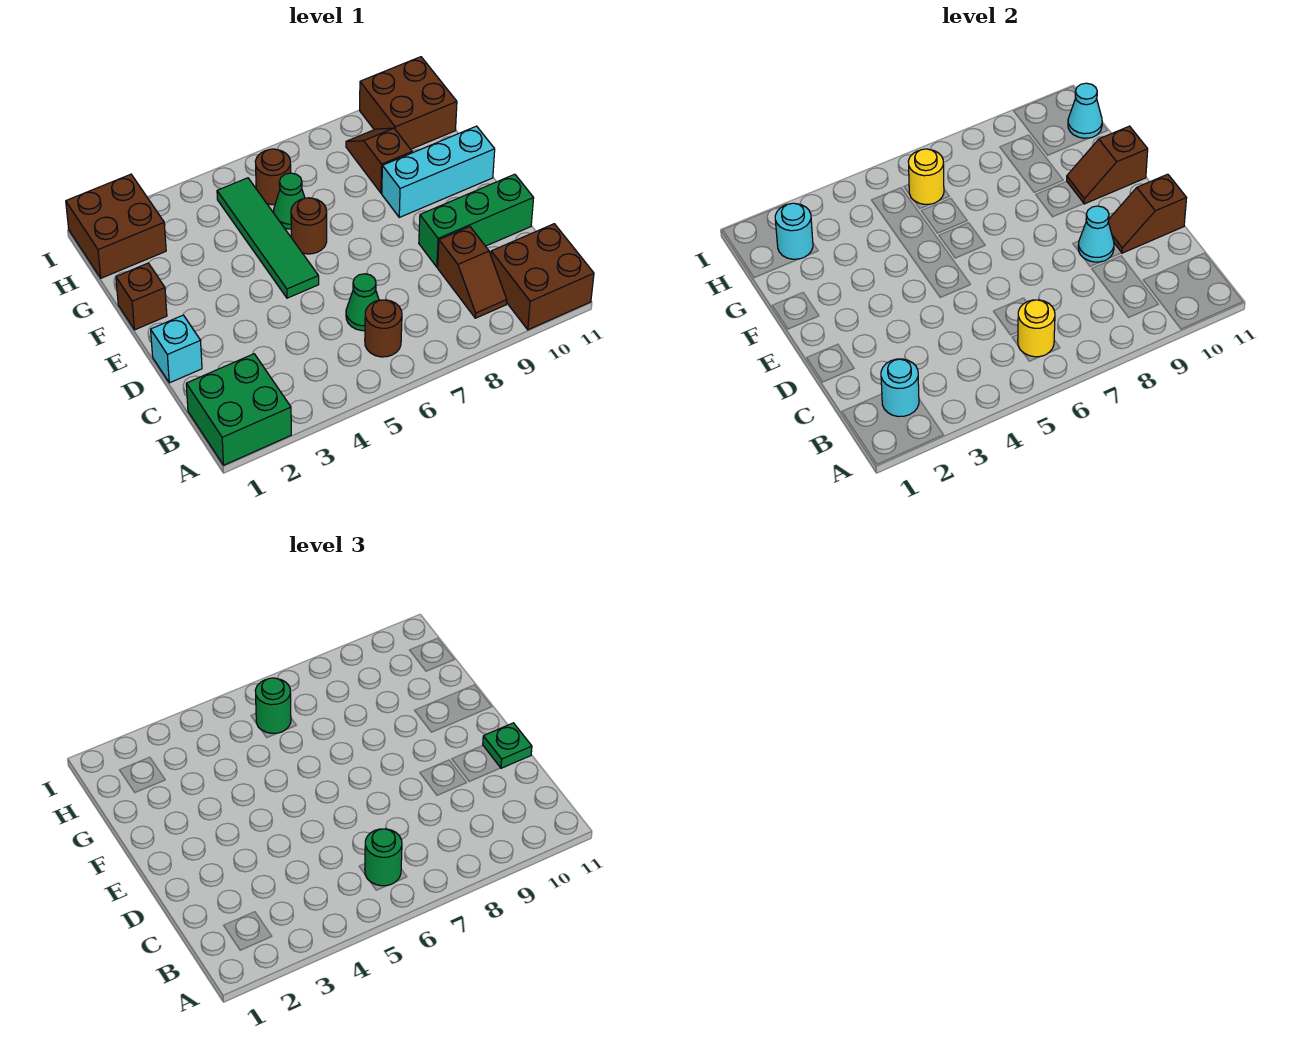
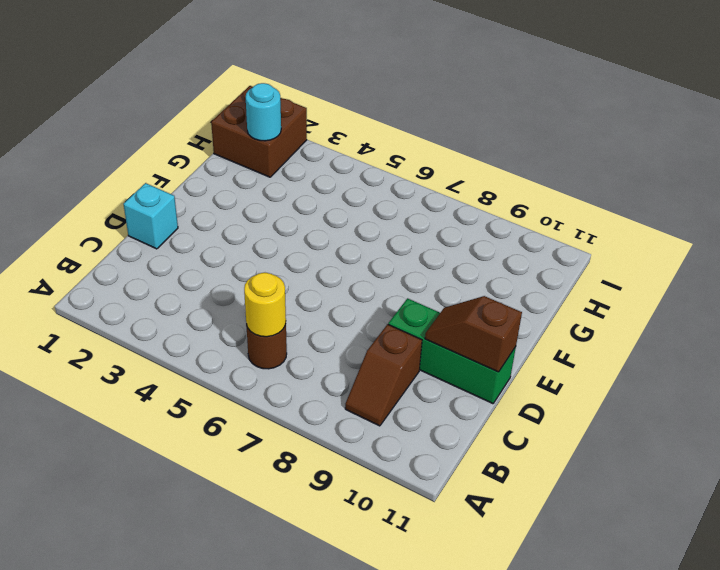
none -> green brick A1:B2 level 1
none -> brown brick A10:B11 level 1
none -> green cone C6 level 1

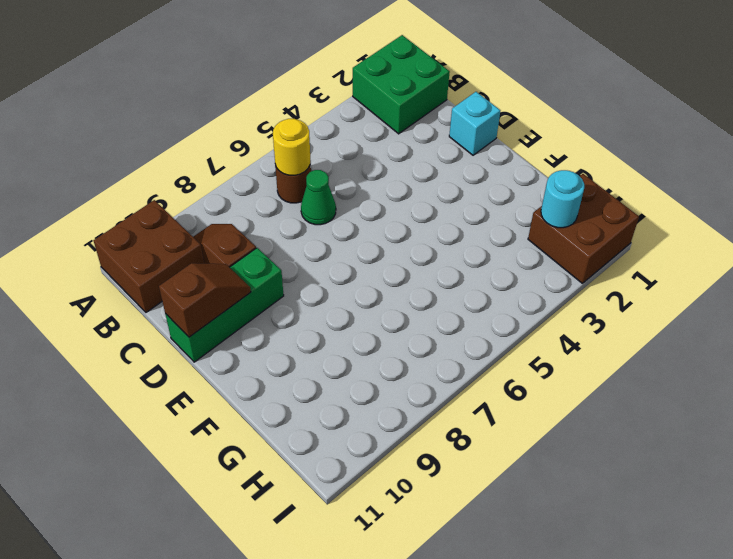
none -> green tile E5:H5 level 1
none -> brown brick F1 level 1
none -> brown round brick F6 level 1

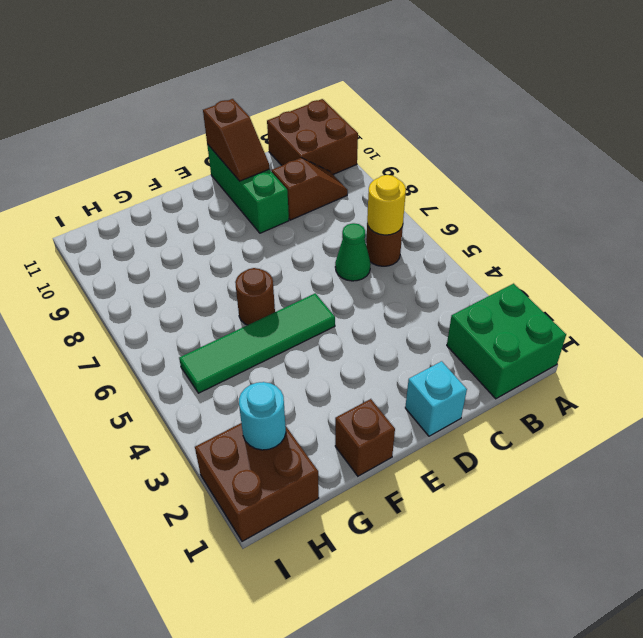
none -> cyan brick F9:F11 level 1
none -> green cone G6 level 1
none -> brown slope G9:H9 level 1 top G

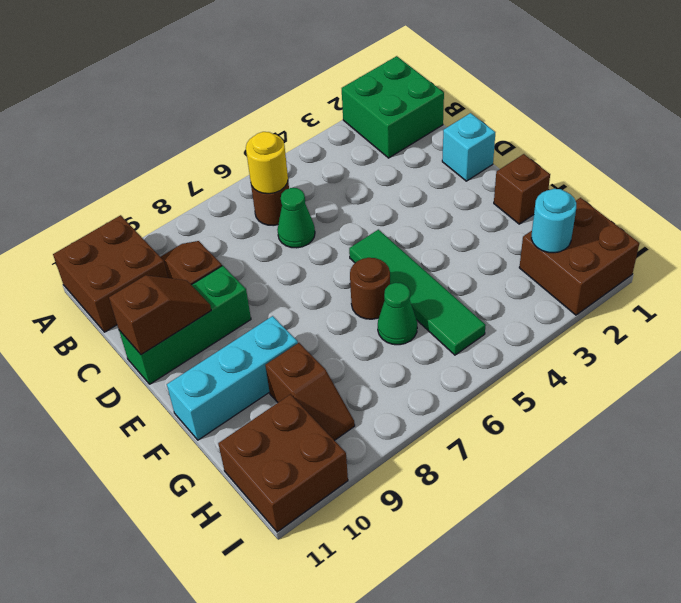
none -> brown round brick H6 level 1
none -> cyan round brick B2 level 2
none -> cyan cone D9 level 2

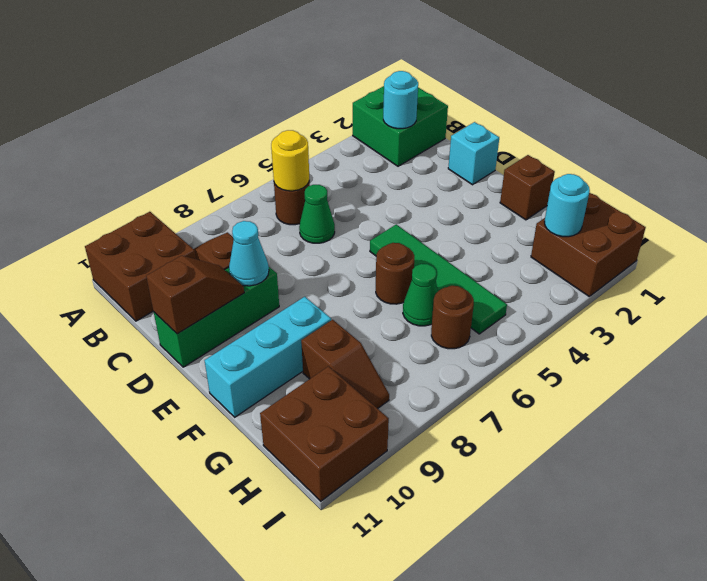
none -> brown slope F10:F11 level 2 top 11
none -> yellow round brick H6 level 2
none -> cyan cone H11 level 2

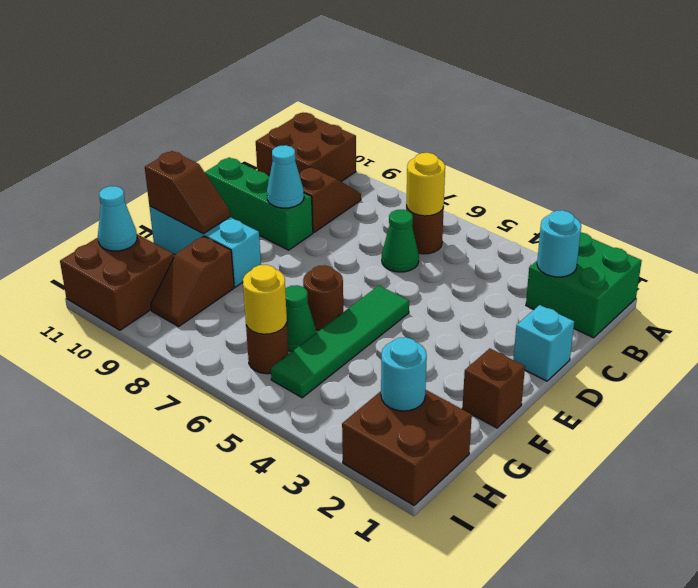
none -> brown slope D10:D11 level 2 top 11
none -> green round brick B6 level 3
none -> green plate D11 level 3

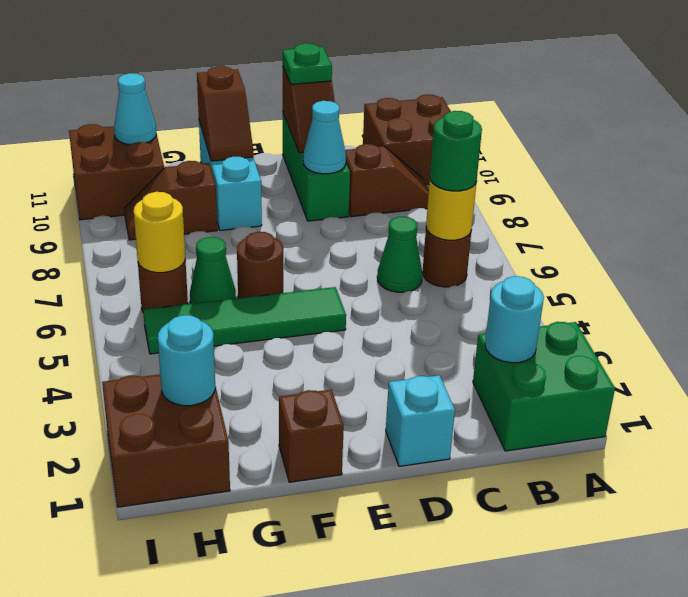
none -> green round brick H6 level 3

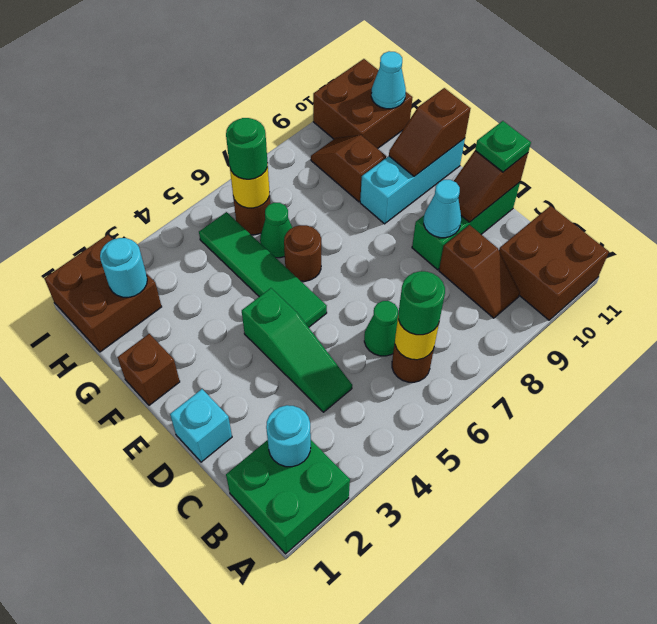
green slope C4:E4 level 1 top E -> none

